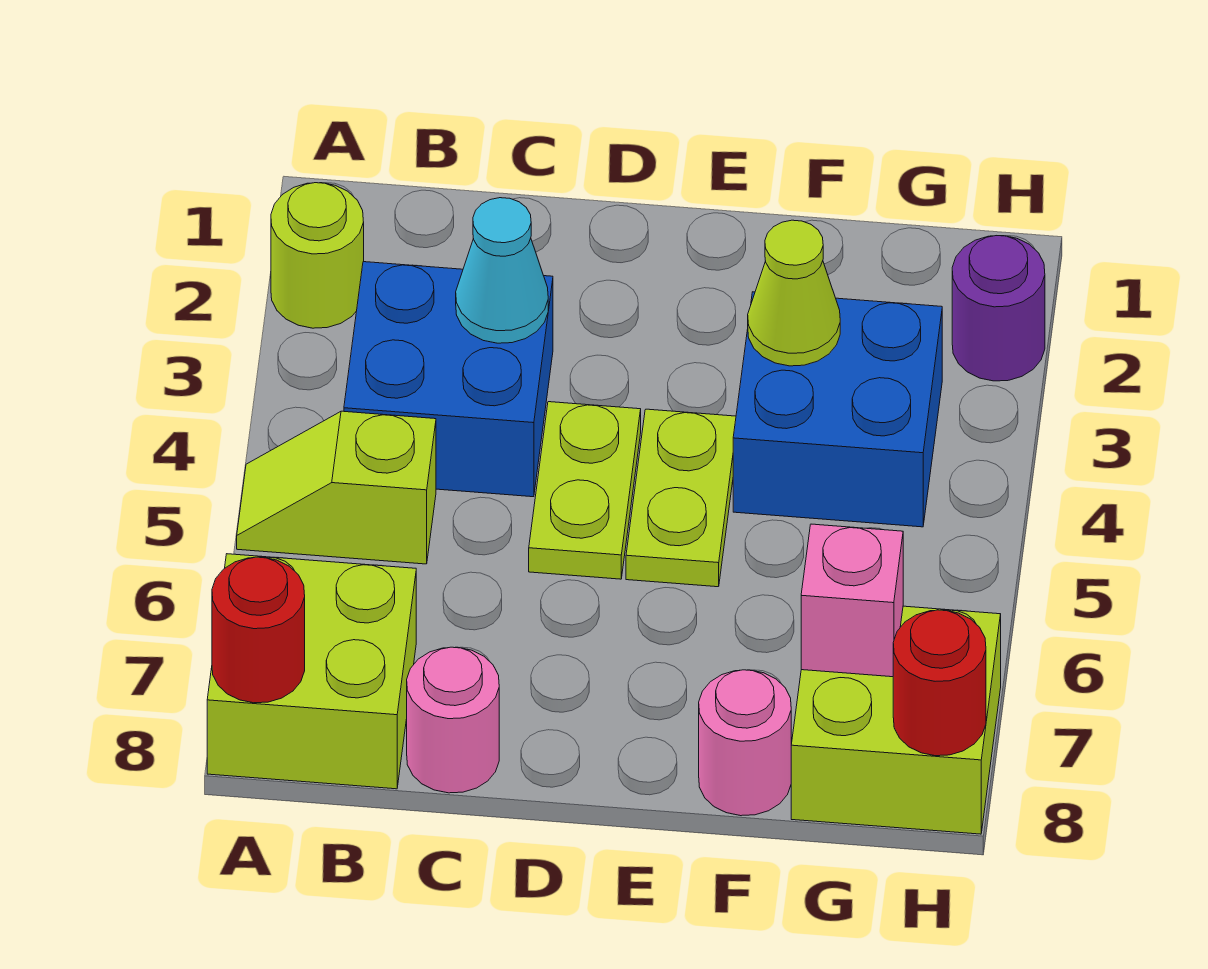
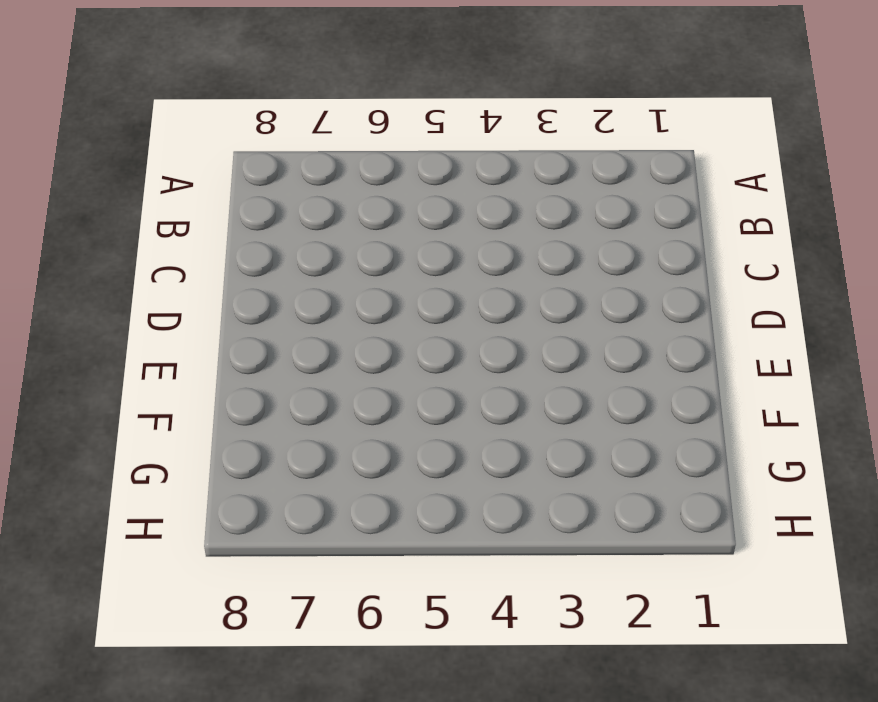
none -> lime round brick A2 level 1
none -> lime slope A5:B5 level 1 top B
none -> lime brick A7:B8 level 1

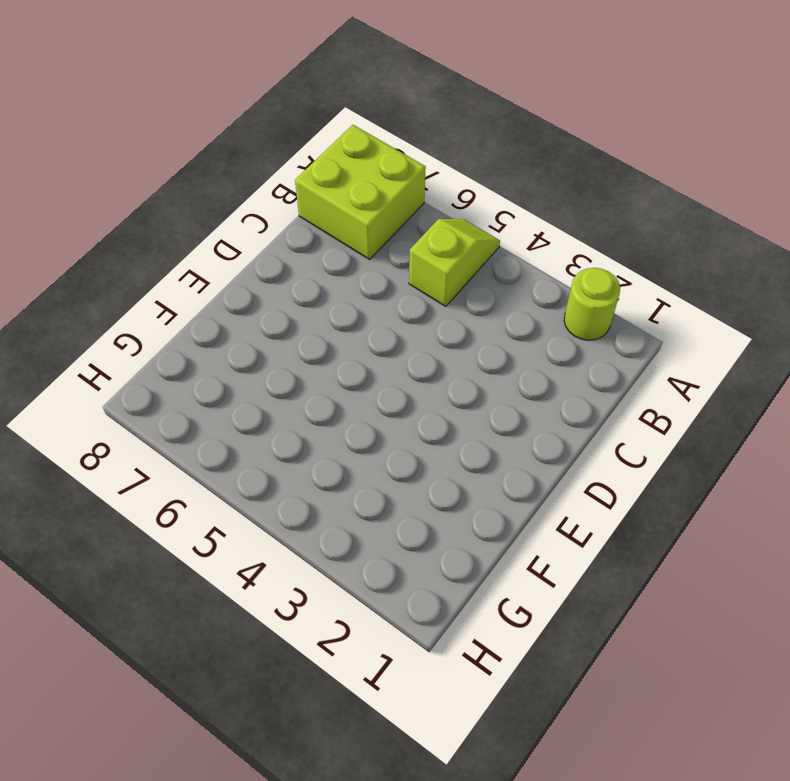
none -> blue brick B3:C4 level 1
none -> pink round brick C8 level 1
none -> lime plate D4:D5 level 1

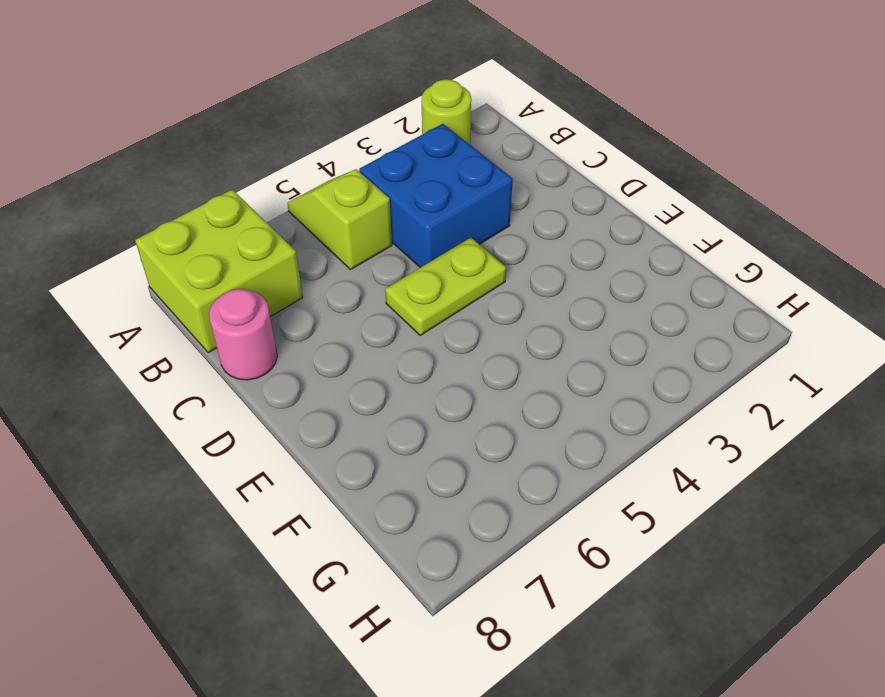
none -> lime plate E4:E5 level 1
none -> blue brick F3:G4 level 1
none -> pink round brick F8 level 1

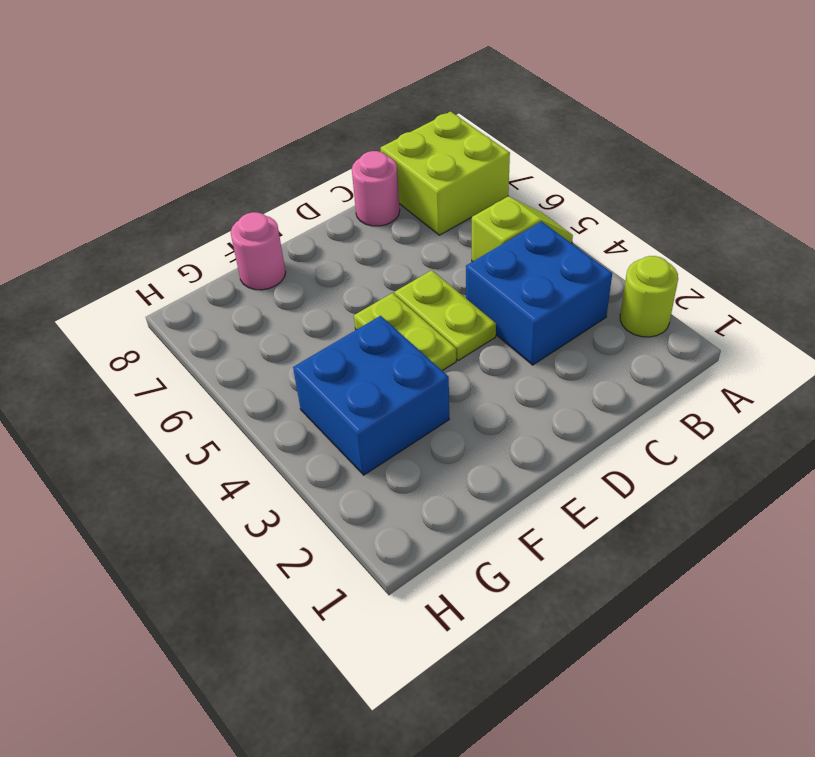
none -> lime brick G7:H8 level 1
none -> purple round brick H2 level 1
none -> red round brick A8 level 2

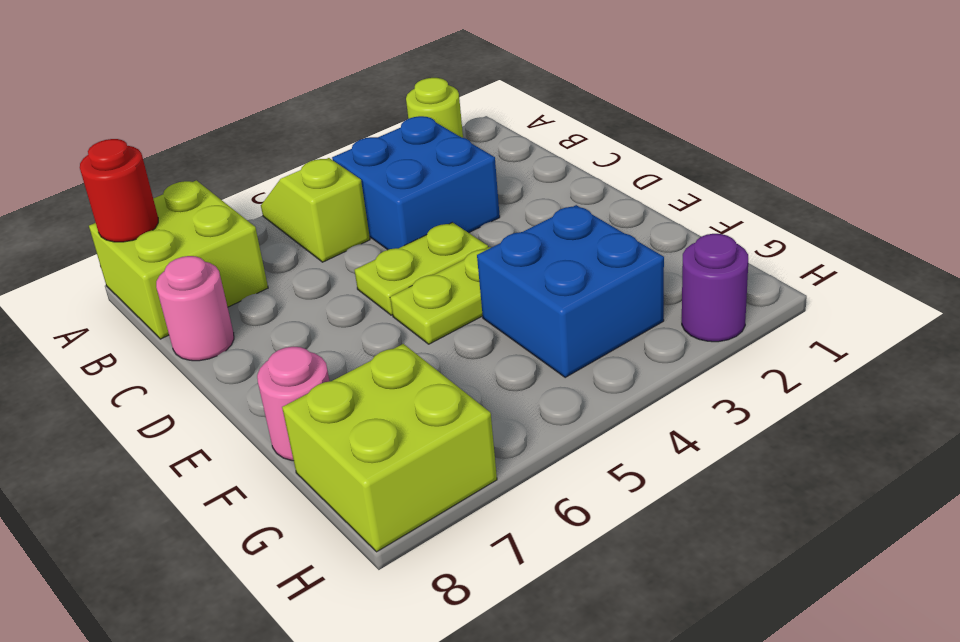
none -> cyan cone C3 level 2
none -> lime cone F3 level 2
none -> pink brick G7 level 2

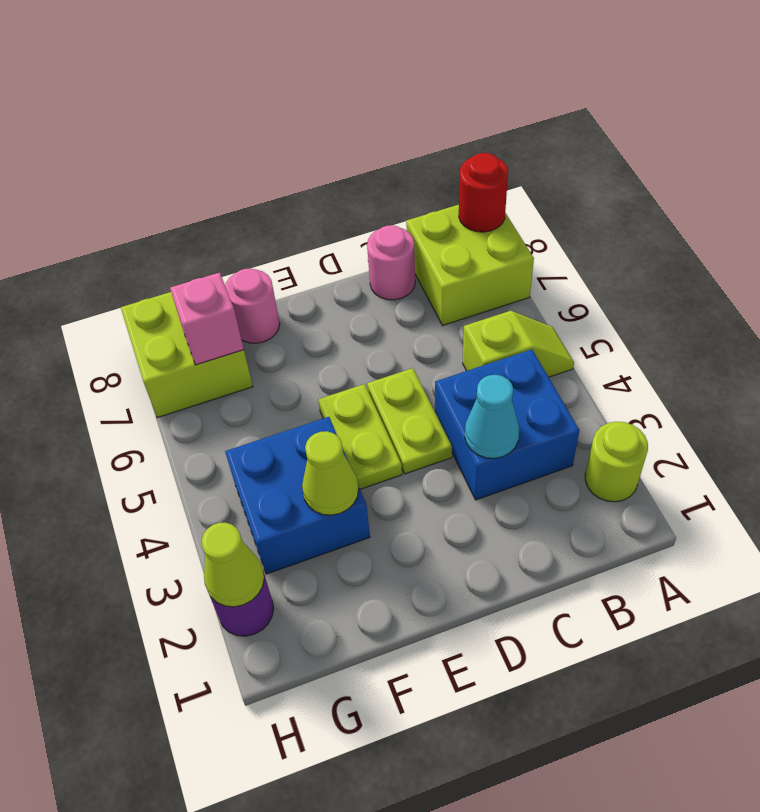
lime cone H2 level 2 -> none
none -> red round brick H8 level 2

